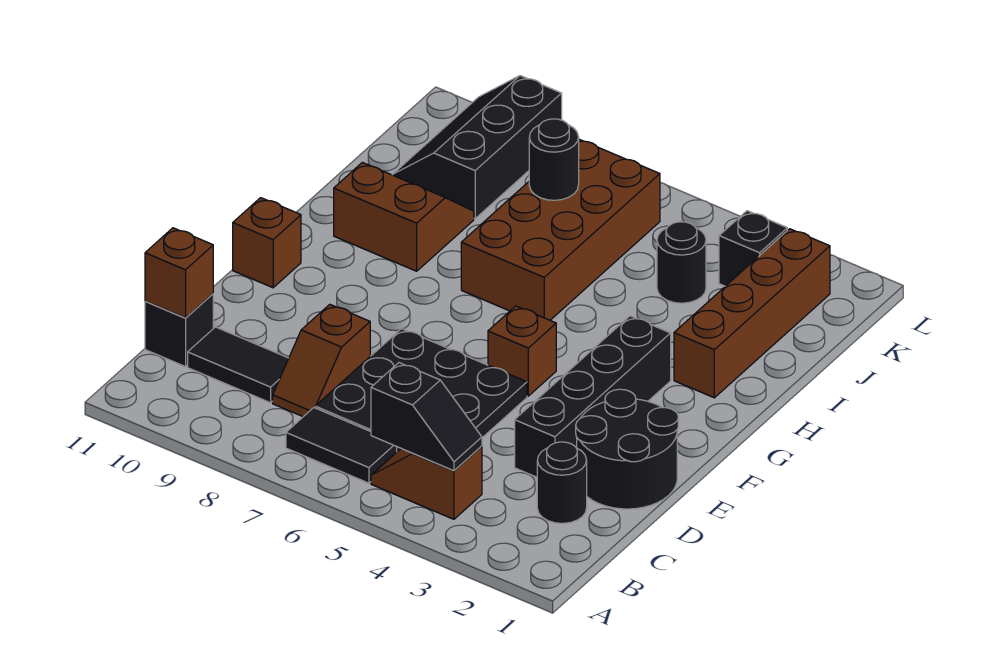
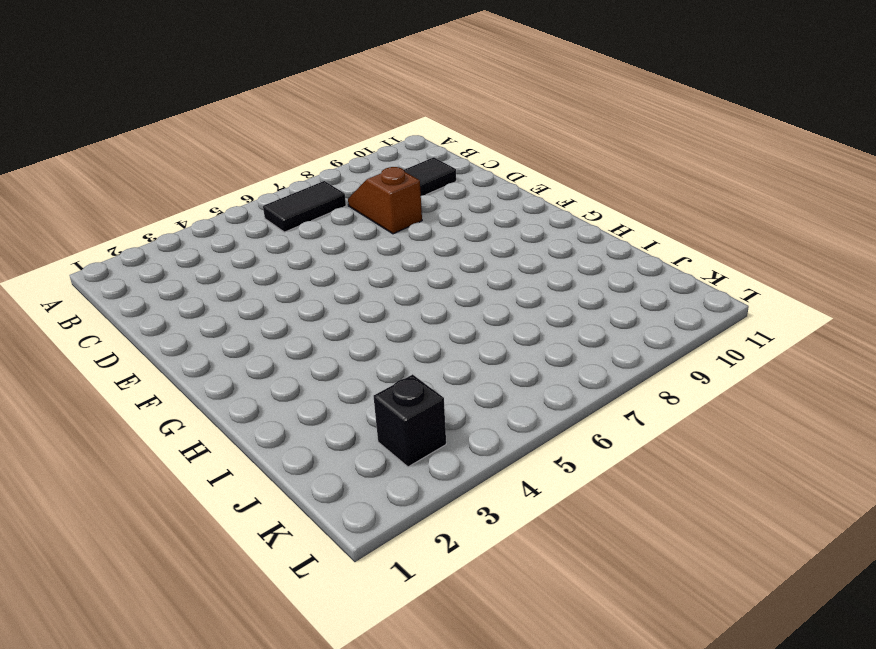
none -> brown slope B4:B5 level 1 top 4
none -> black round brick C2 level 1
none -> black plate C5:E7 level 1

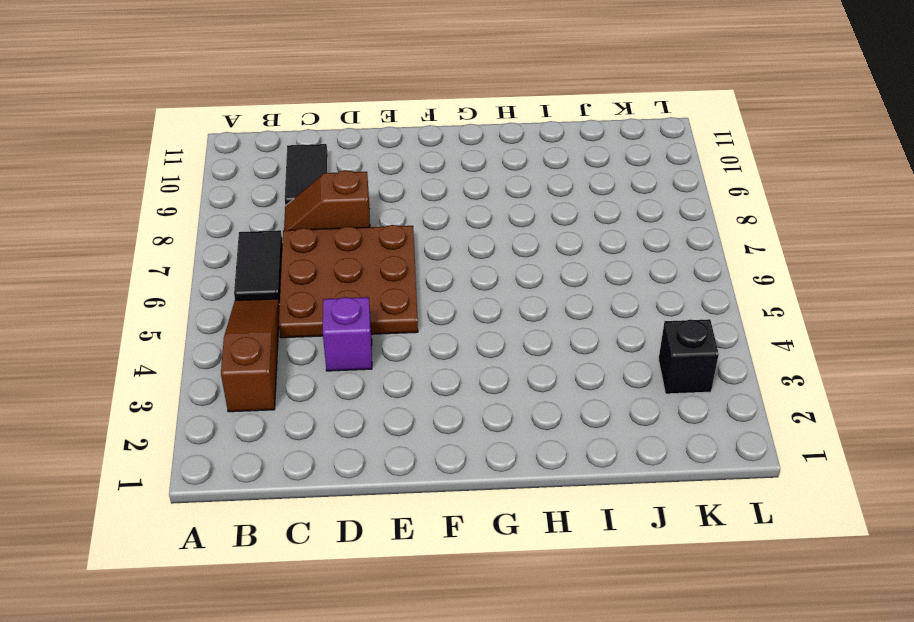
brown slope B3:B5 level 1 top 3 -> brown slope B4:B5 level 1 top 4
brown plate C5:E7 level 1 -> black plate C5:E7 level 1
purple brick D4 level 1 -> none
none -> black round brick C2 level 1
none -> black brick C11 level 1
none -> black round brick D1:E2 level 1

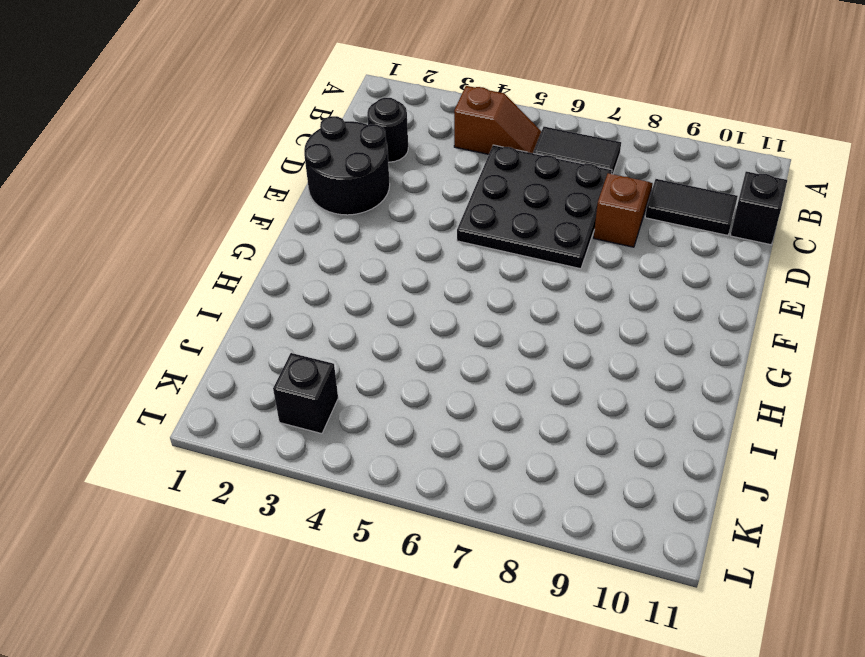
none -> black brick D3:G3 level 1
none -> brown brick F5 level 1
none -> brown brick F11 level 1

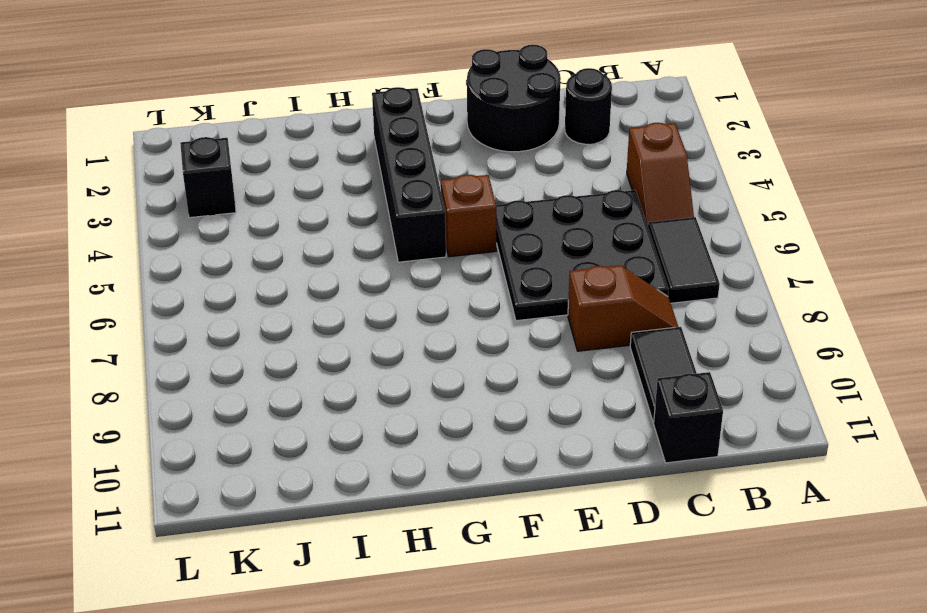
black brick G2:G5 level 1 -> black brick D3:G3 level 1
none -> brown brick F11 level 1
none -> brown brick H2:K2 level 1
none -> brown brick H6:K7 level 1

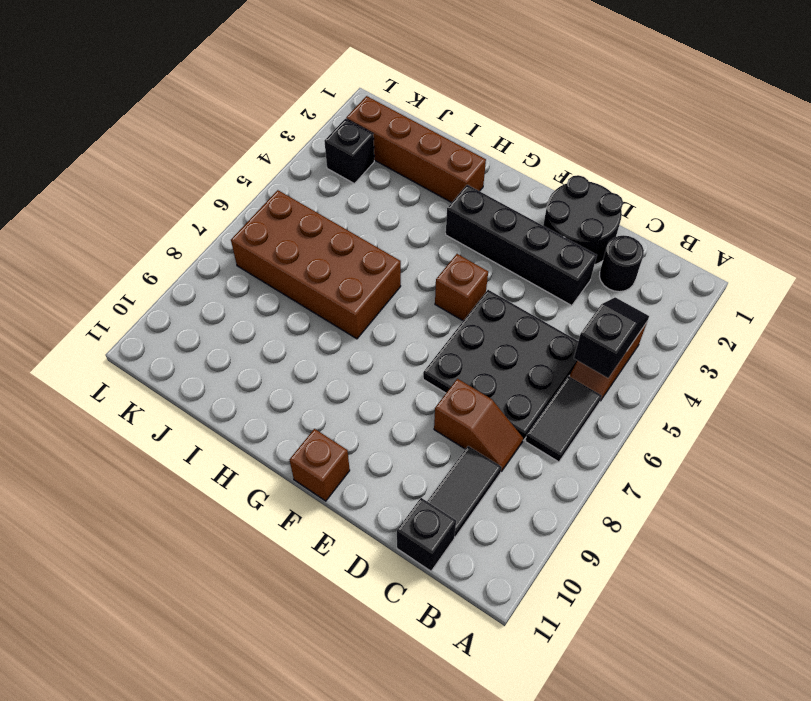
none -> brown slope H9:I10 level 1 top H
none -> black round brick J4 level 1
none -> black slope J9:L10 level 1 top 9

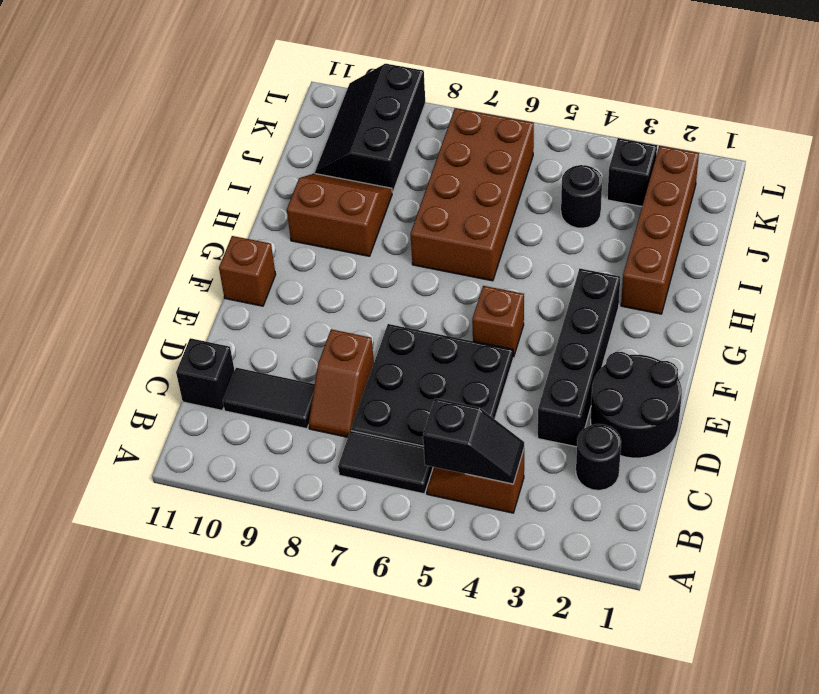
none -> brown brick C11 level 2
none -> black round brick J7 level 2

